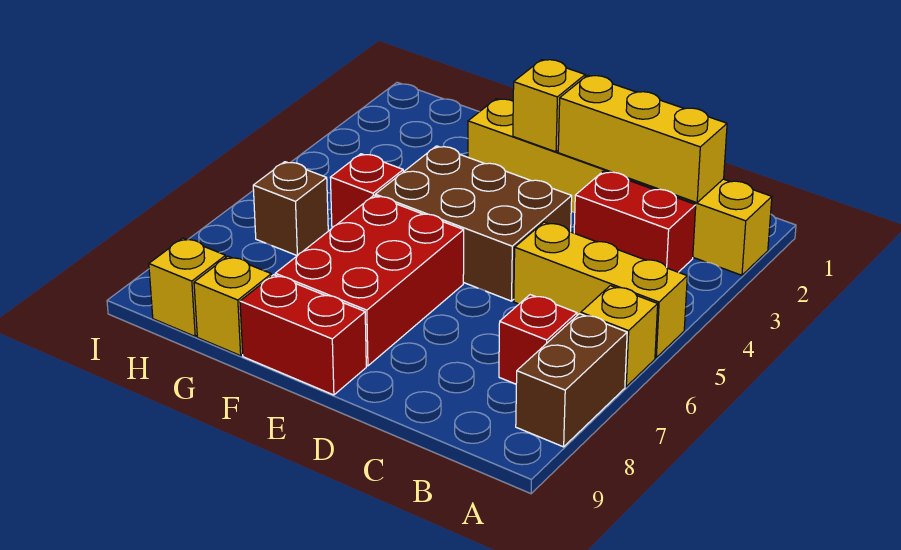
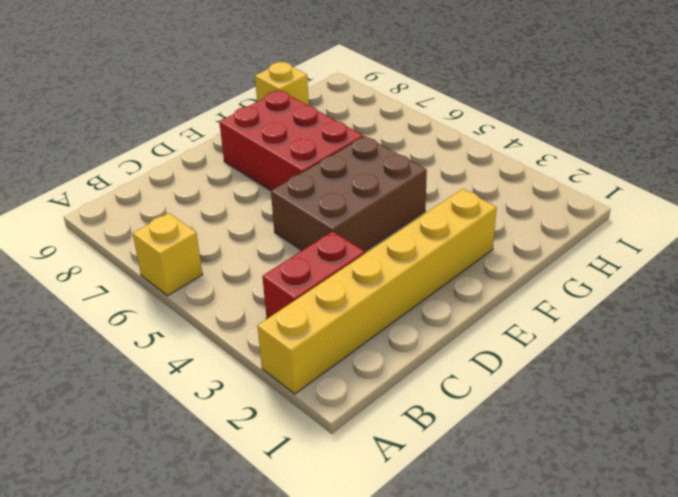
none -> yellow brick A5:C5 level 1
none -> brown brick A7:A8 level 1
none -> red brick B7 level 1

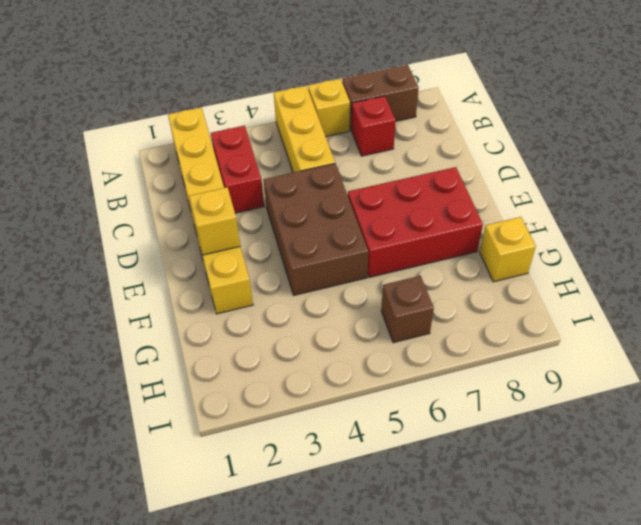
none -> red brick E9:F9 level 1
none -> red brick G5 level 1
none -> yellow brick H9 level 1

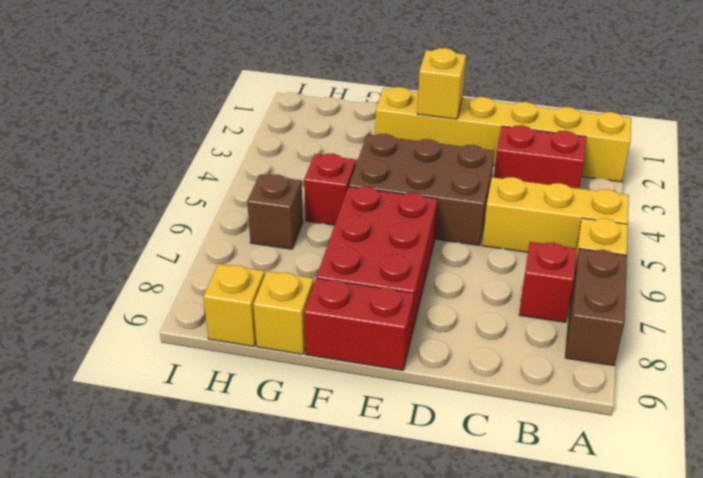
none -> yellow brick B2:D2 level 2

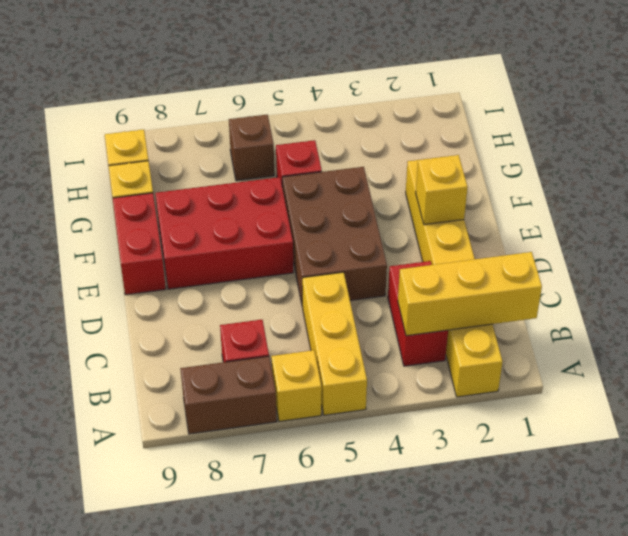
yellow brick B1:B3 level 2 -> yellow brick B2:D2 level 2

